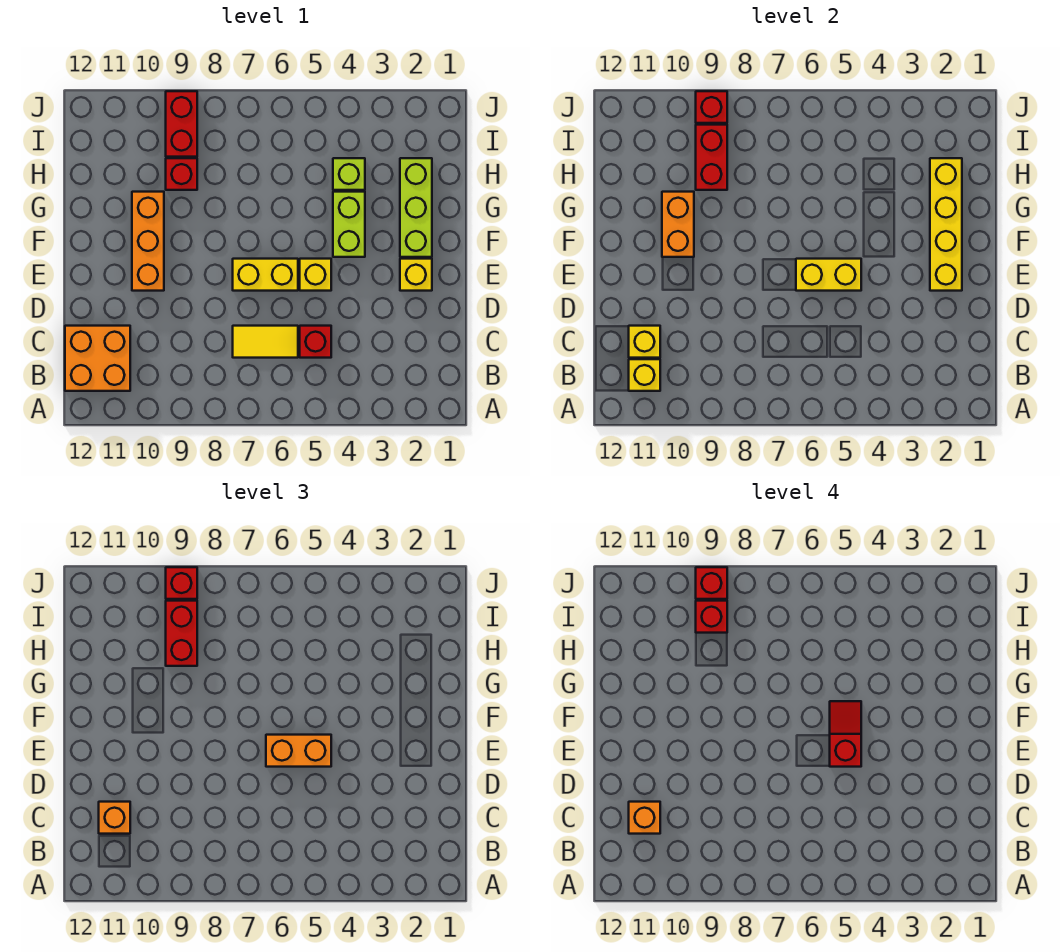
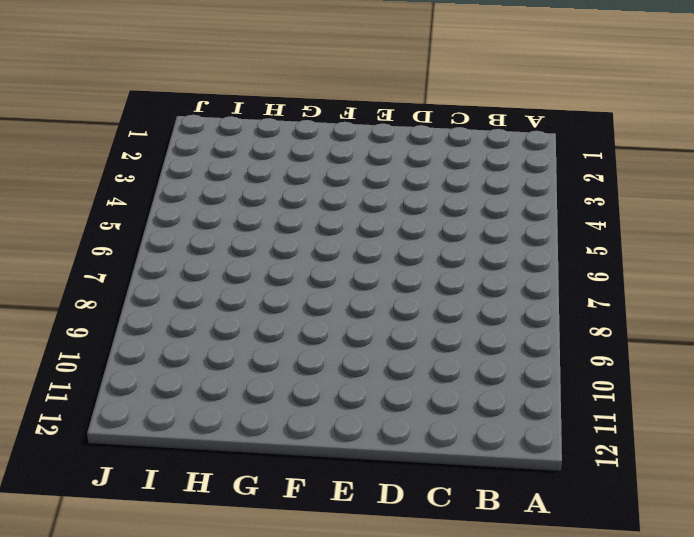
none -> orange brick B11:C12 level 1
none -> red brick C5 level 1
none -> yellow tile C6:C7 level 1

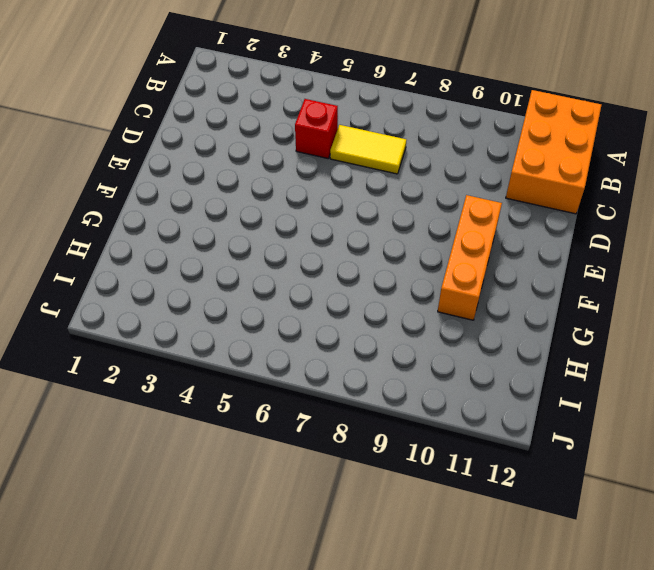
orange brick A11:C12 level 1 -> orange brick B11:C12 level 1
none -> yellow brick E2 level 1
none -> yellow brick E5 level 1
none -> yellow brick E6:E7 level 1

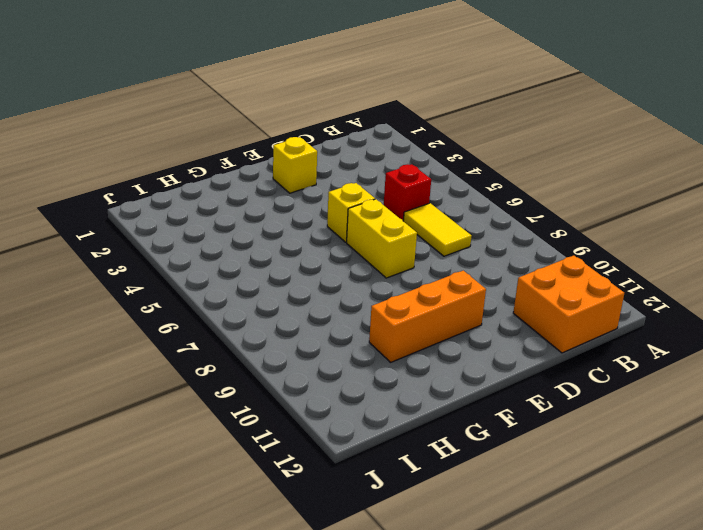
none -> lime brick F2:H2 level 1
none -> lime brick F4:G4 level 1
none -> lime brick H4 level 1

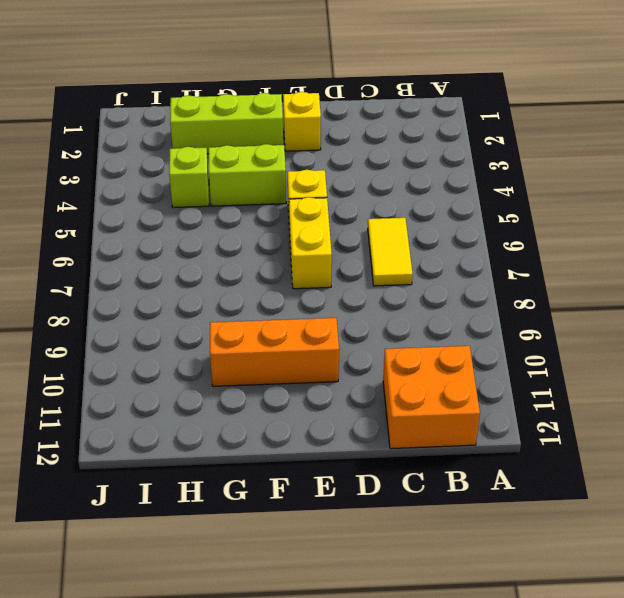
none -> red brick C5 level 1
none -> red brick H9 level 1
none -> red brick I9:J9 level 1

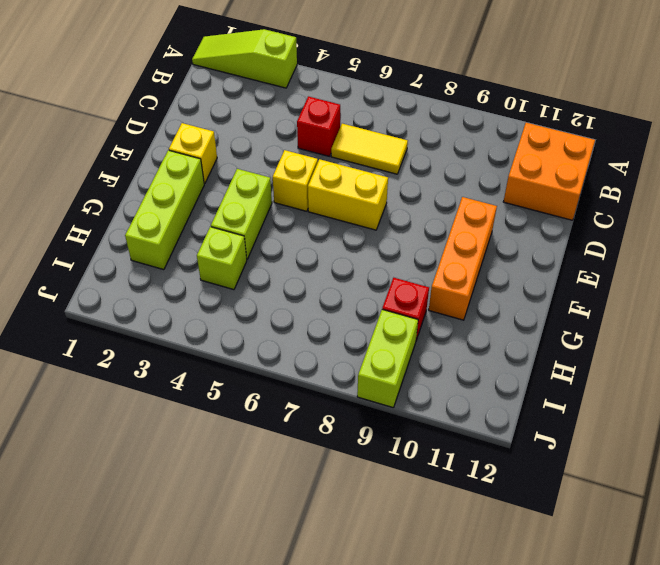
lime slope A1:A3 level 1 top 3 -> none
lime brick I9:J9 level 1 -> red brick I9:J9 level 1
none -> yellow brick B11 level 2
none -> yellow brick C11 level 2
none -> yellow brick E2:H2 level 2

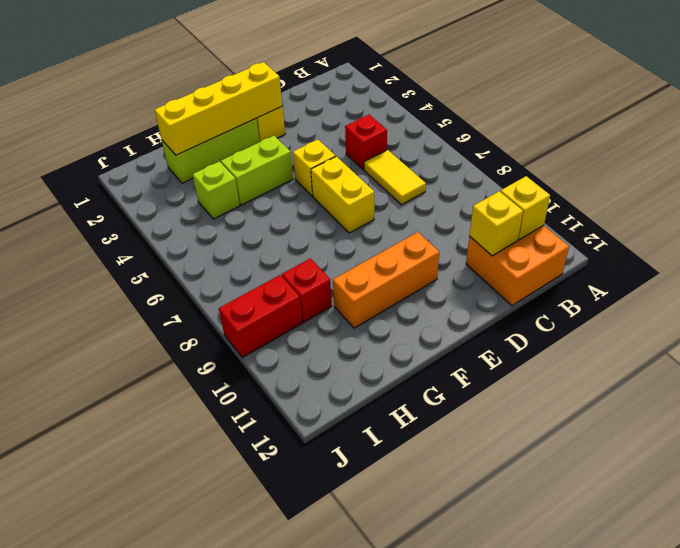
none -> yellow brick E5:E6 level 2
none -> orange brick F10:G10 level 2
none -> red brick H9:I9 level 2

